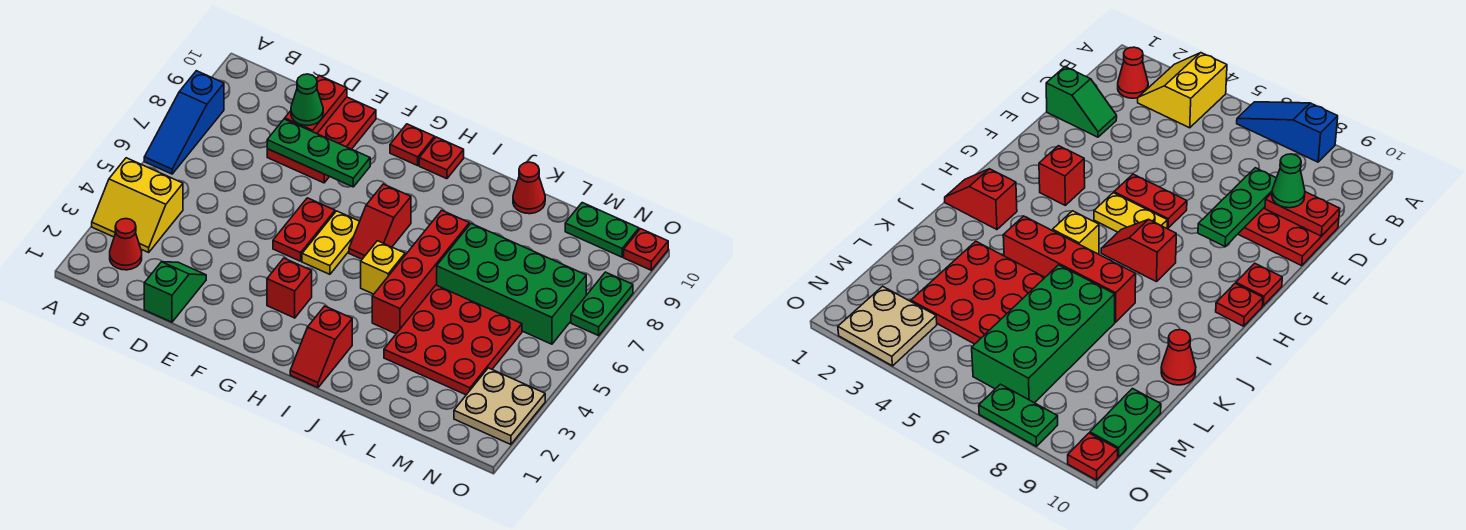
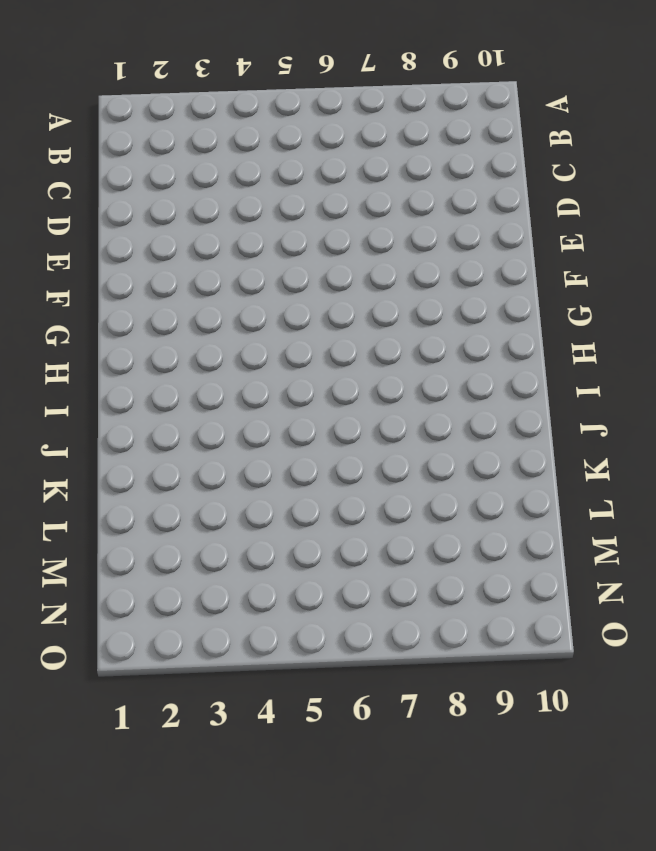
none -> yellow slope A3:B4 level 1 top 4
none -> blue slope A6:A8 level 1 top 8
none -> red cone B2 level 1

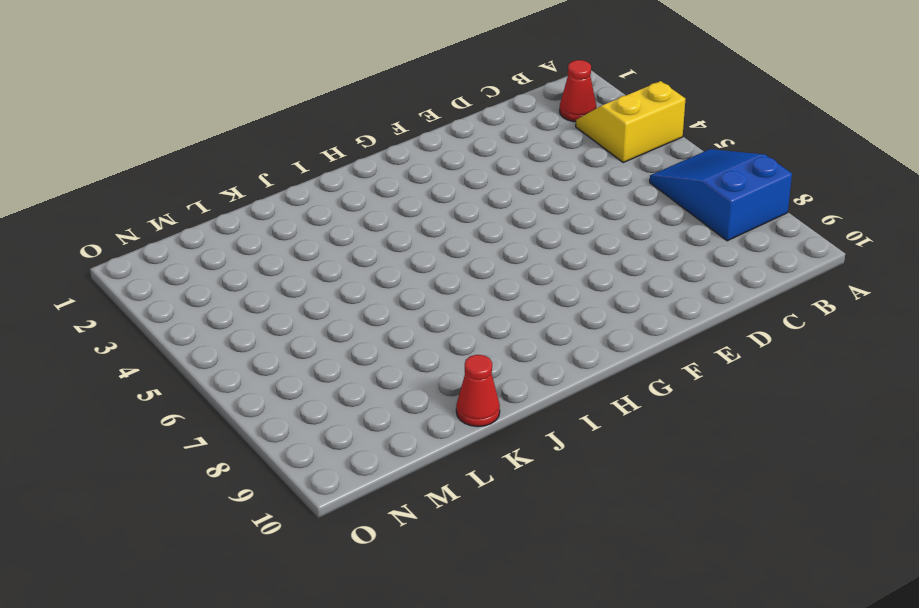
blue slope A6:B8 level 1 top 8 -> blue slope A6:A8 level 1 top 8
none -> green slope D1:D2 level 1 top 1
none -> red plate D8:E10 level 1
none -> red plate F5:F6 level 1

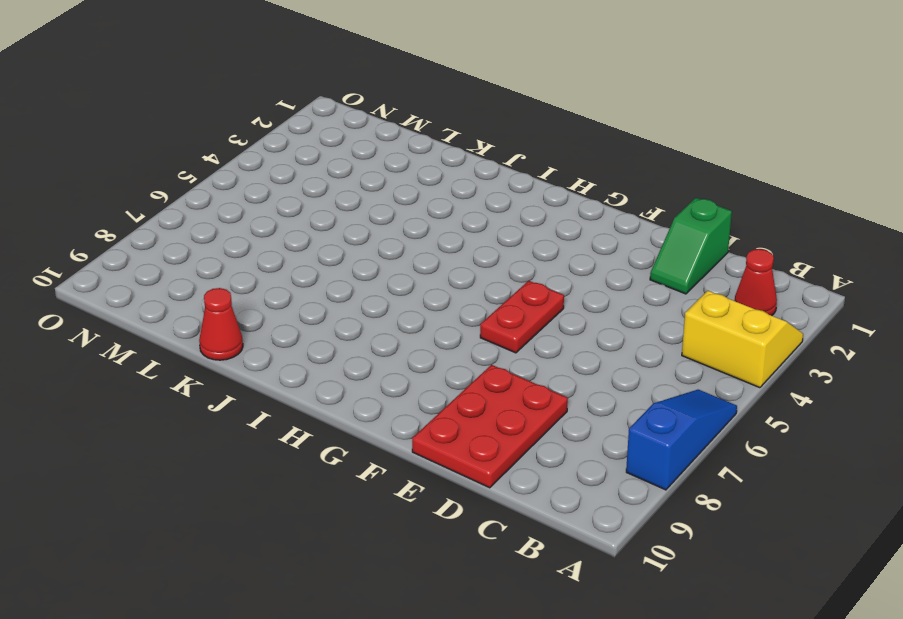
none -> red brick G3 level 1
none -> yellow plate G5:G6 level 1
none -> red plate G10 level 1

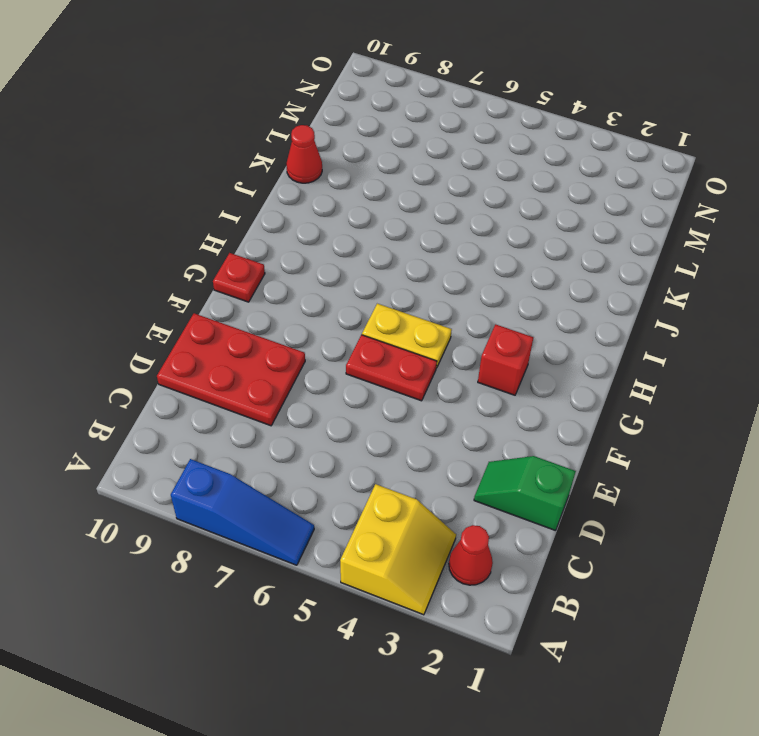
none -> red slope H6:H7 level 1 top 7
none -> red plate H10 level 1
none -> red slope I1:I2 level 1 top 2

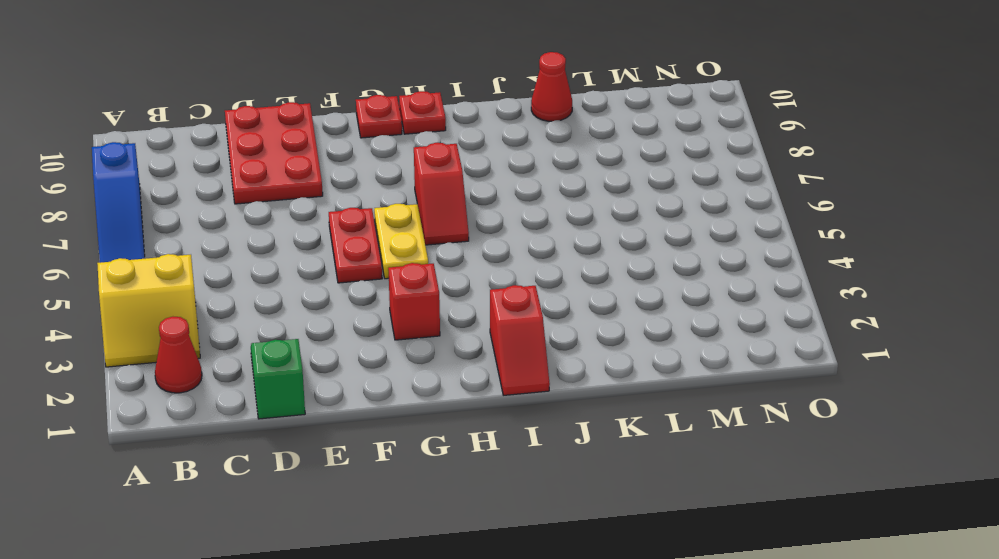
none -> yellow brick I5 level 1
none -> red brick J4:J7 level 1
none -> red plate K3:M5 level 1

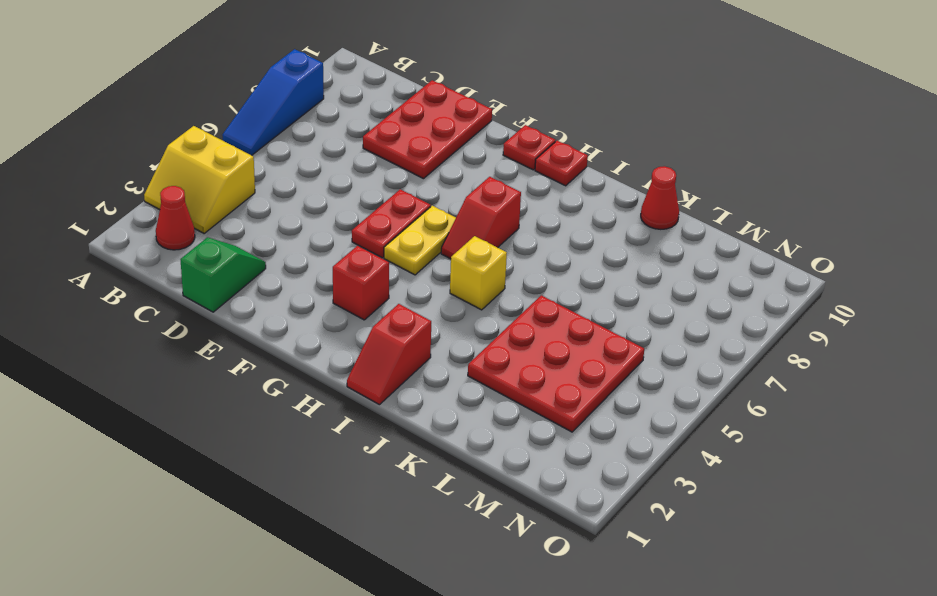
none -> red brick J4:J7 level 1
none -> green brick K6:N7 level 1
none -> green plate M10:N10 level 1

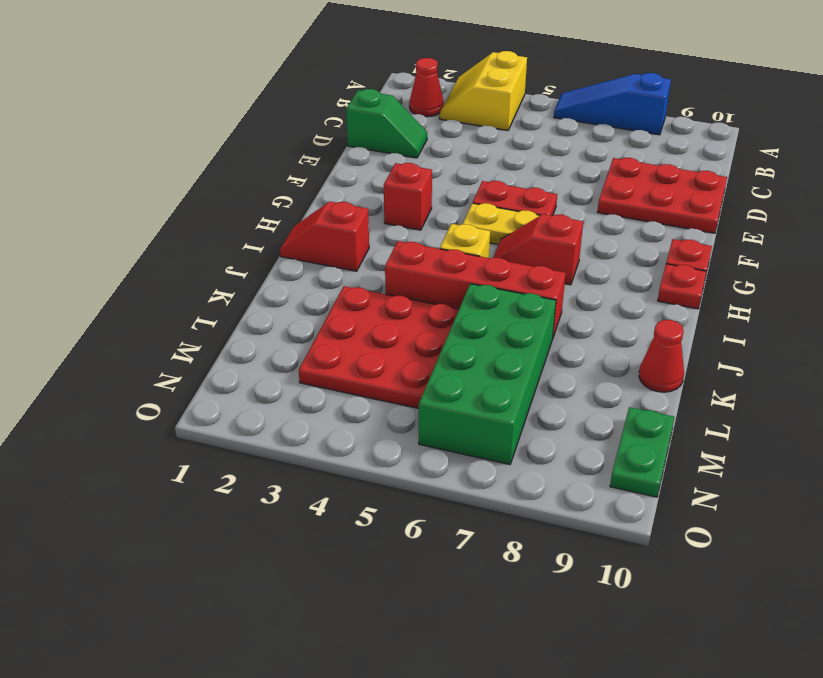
none -> tan plate N2:O3 level 1
none -> green plate O7:O8 level 1
none -> red plate O10 level 1

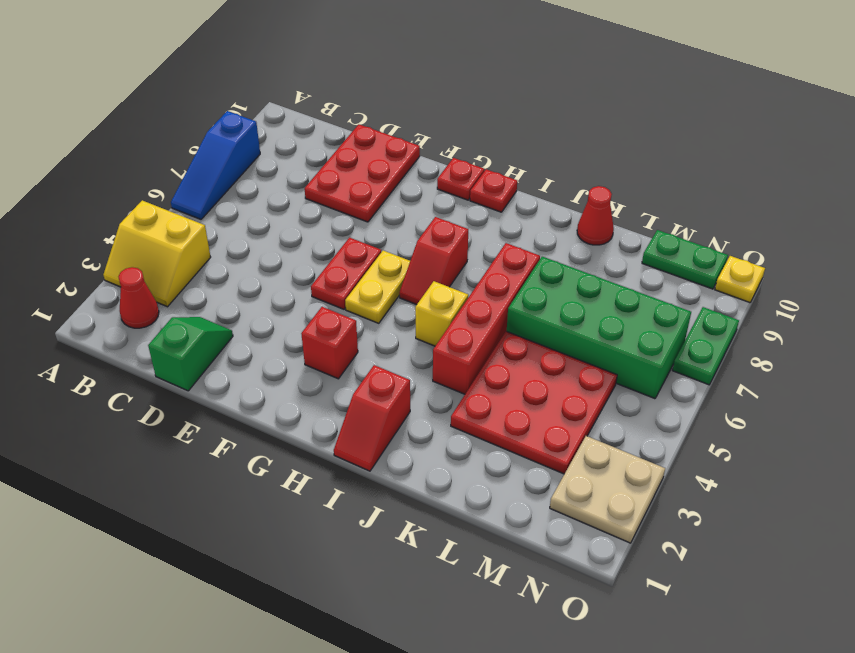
yellow plate O10 level 1 -> red plate O10 level 1
none -> green plate D8:F8 level 2
none -> red plate D9:D10 level 2
none -> green cone D9 level 3

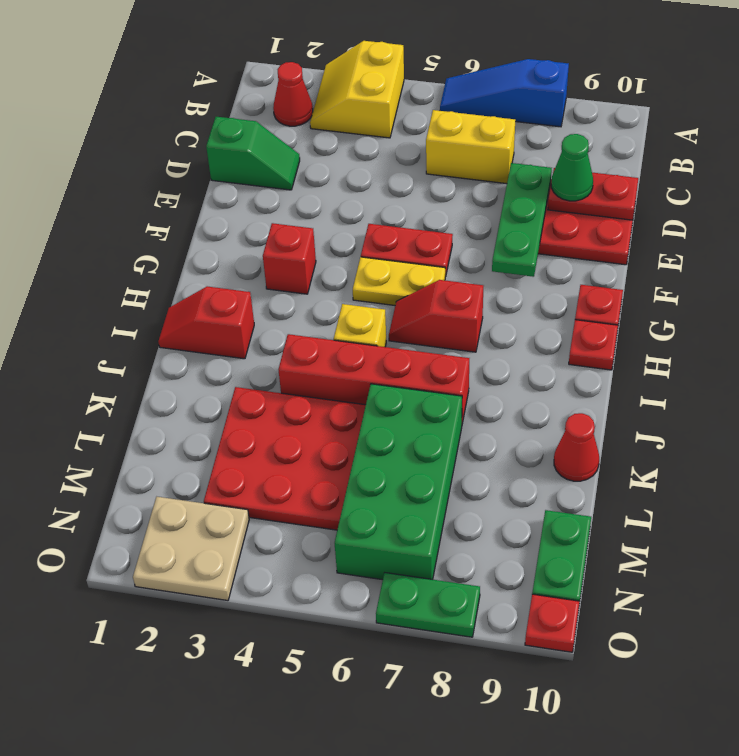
yellow brick C6:C7 level 1 -> none

